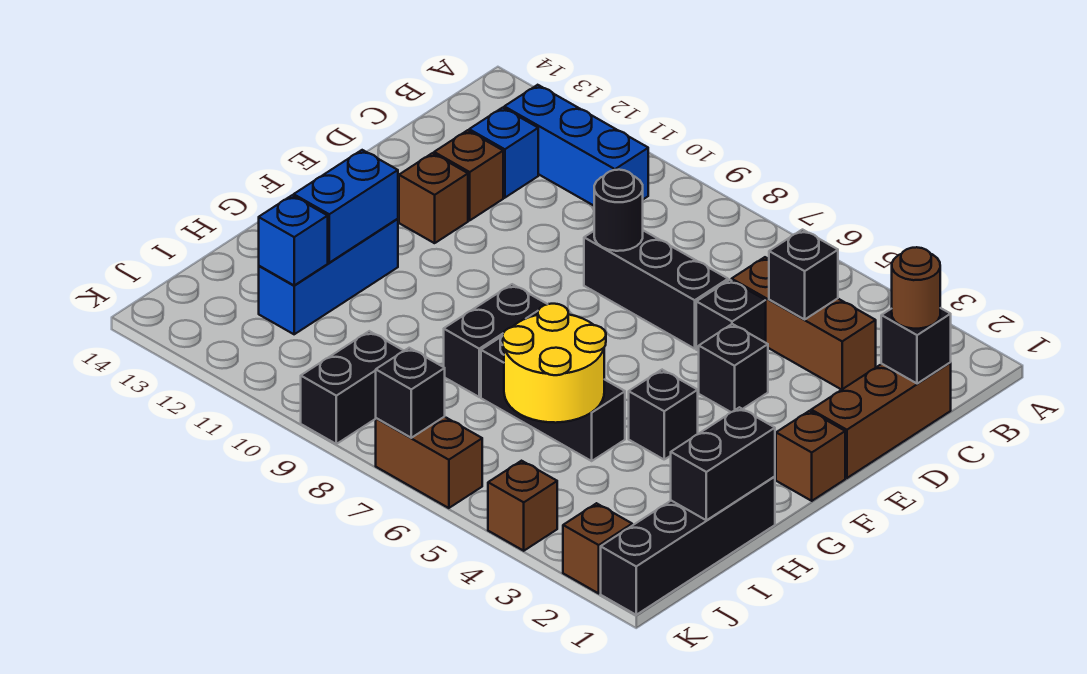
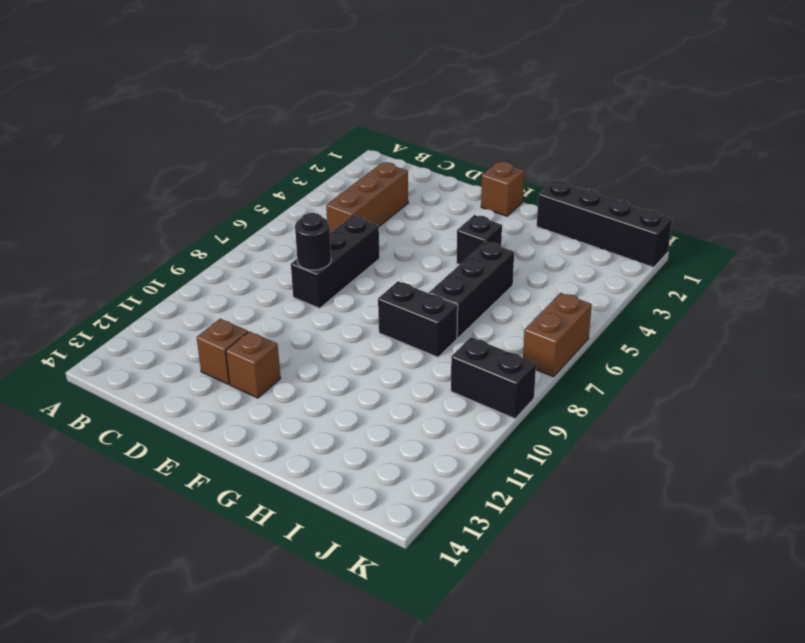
none -> blue brick B10:B12 level 1
none -> brown brick C1:E1 level 1
none -> blue brick C12 level 1

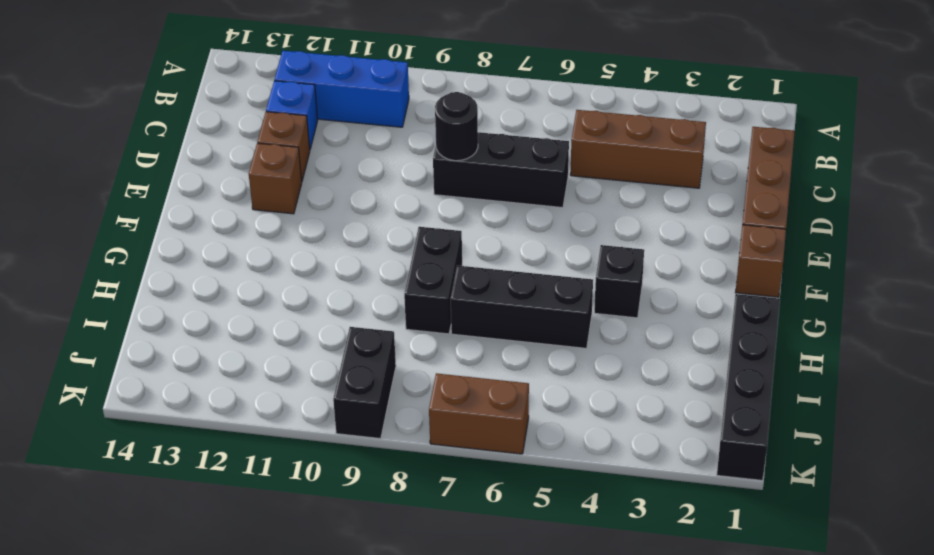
none -> black brick D5 level 1
none -> black brick E4 level 1
none -> blue brick G12:I12 level 1

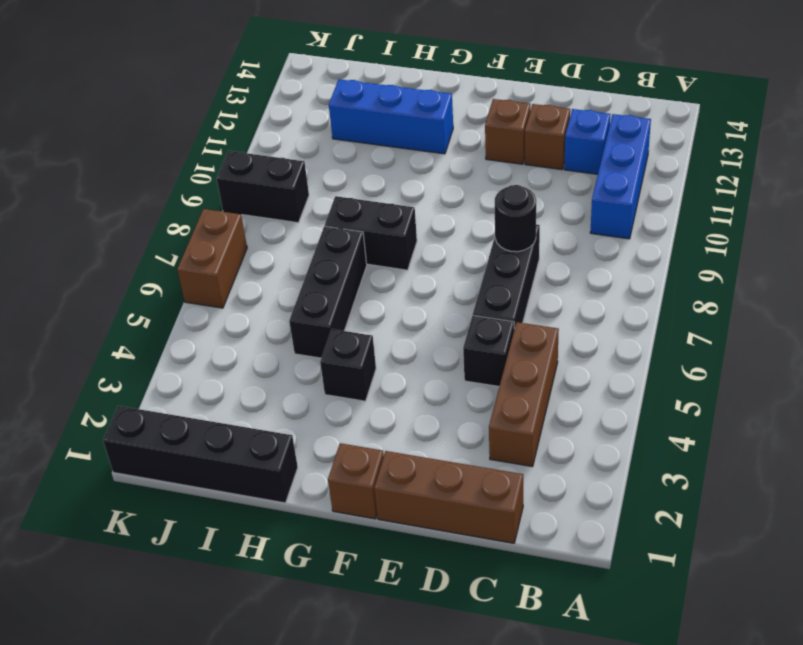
none -> black brick E4 level 1
none -> brown brick K2 level 1
none -> brown brick K4 level 1

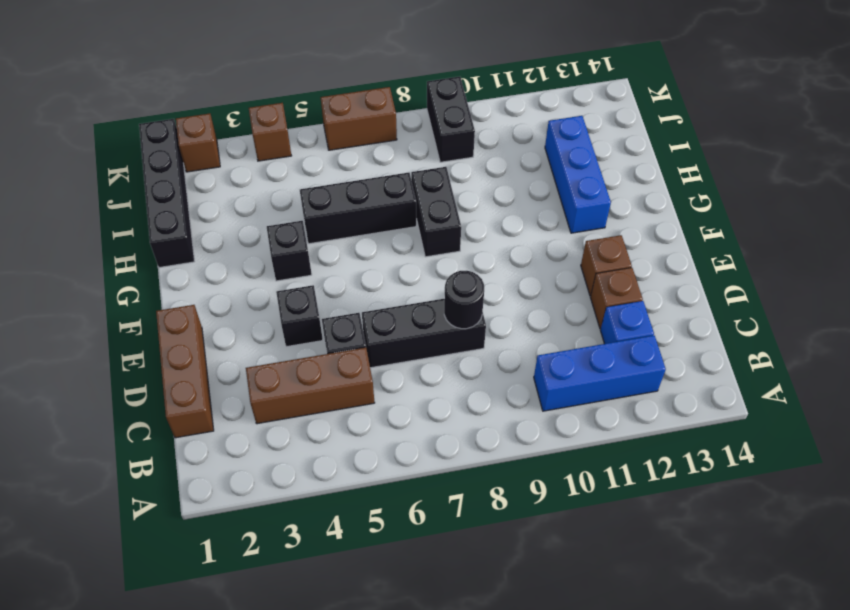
none -> brown brick F1 level 1
none -> black brick C1 level 2
none -> black brick C4 level 2

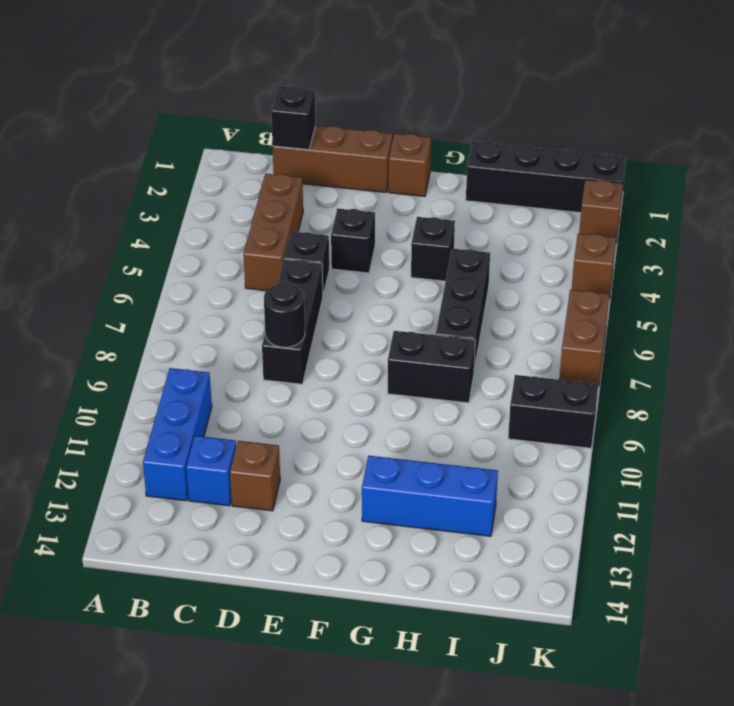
none -> brown brick E12 level 1
none -> black brick C4 level 2
none -> blue brick G12:H12 level 2

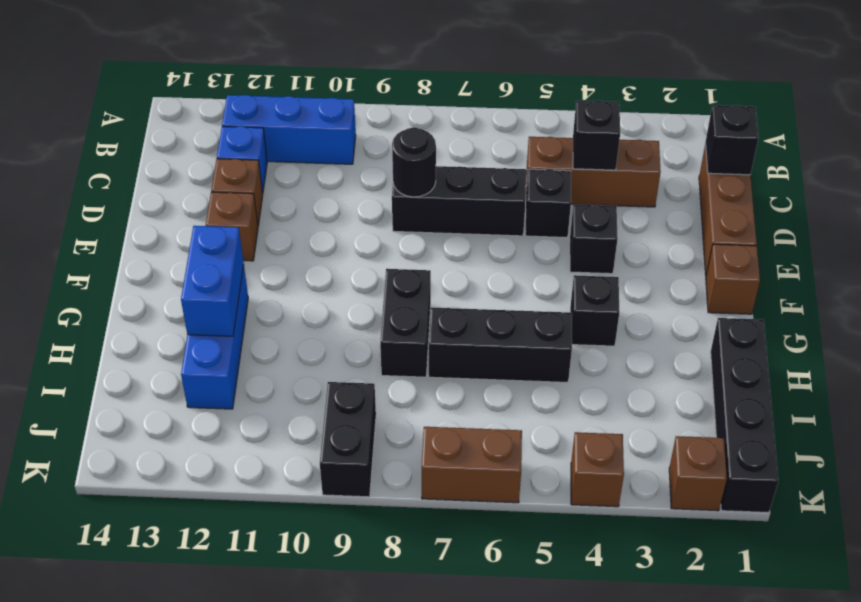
none -> black brick H1:I1 level 2
none -> yellow round brick H5:I6 level 2
none -> blue brick I12 level 2

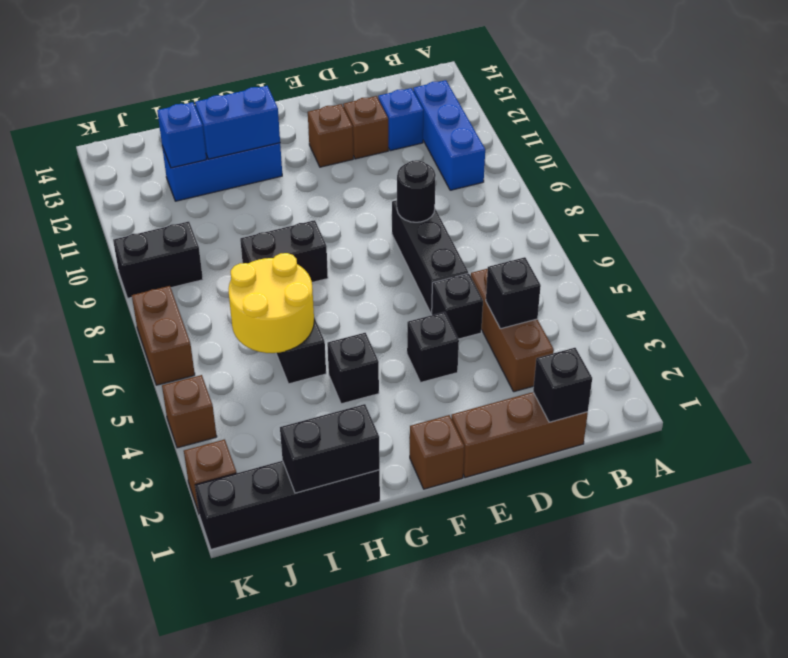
none -> black brick K7 level 2
none -> brown round brick C1 level 3

